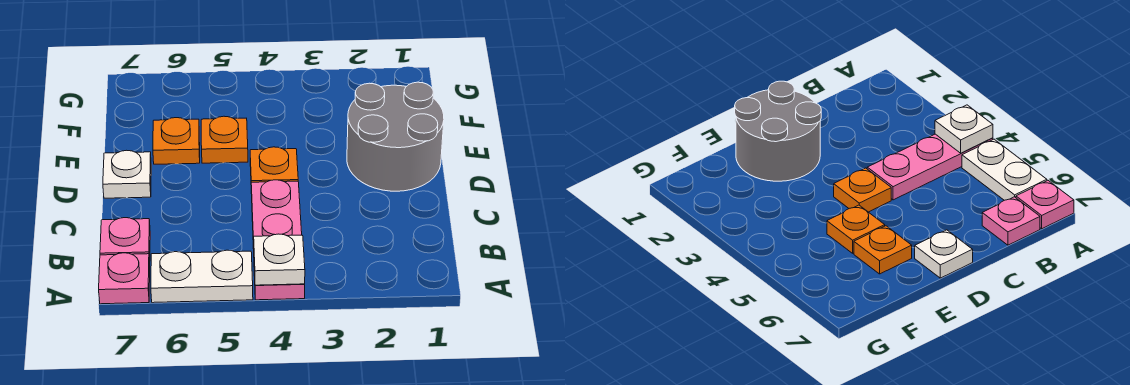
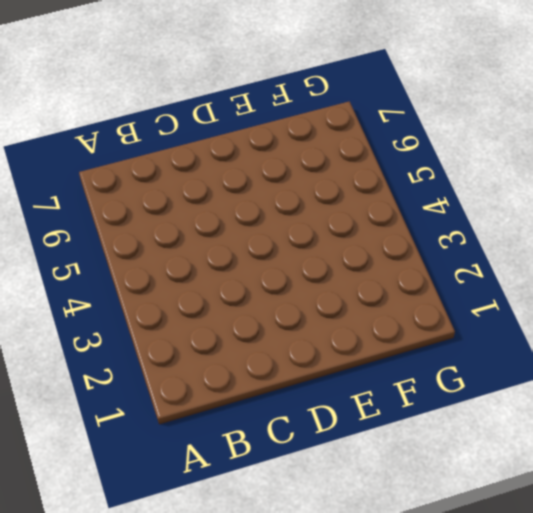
none -> pink plate A4:C4 level 1
none -> white plate A5:A6 level 1

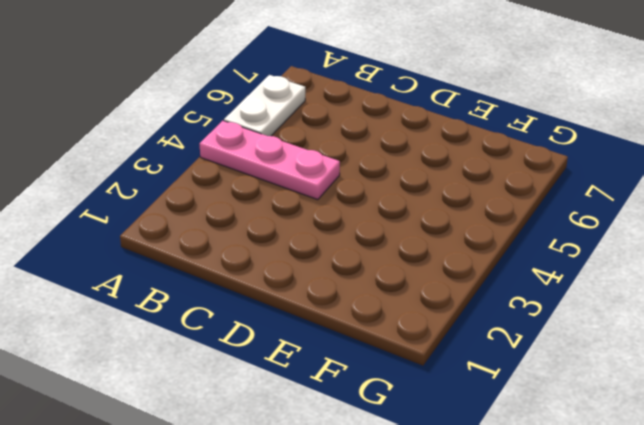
none -> pink plate A7 level 1
none -> pink plate B7 level 1

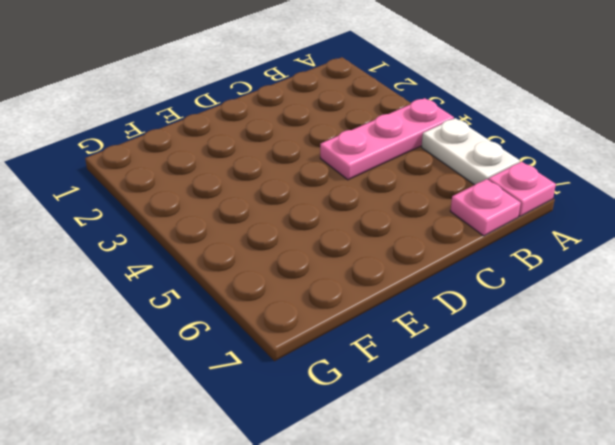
none -> grey round brick D1:E2 level 1
none -> orange plate D4 level 1

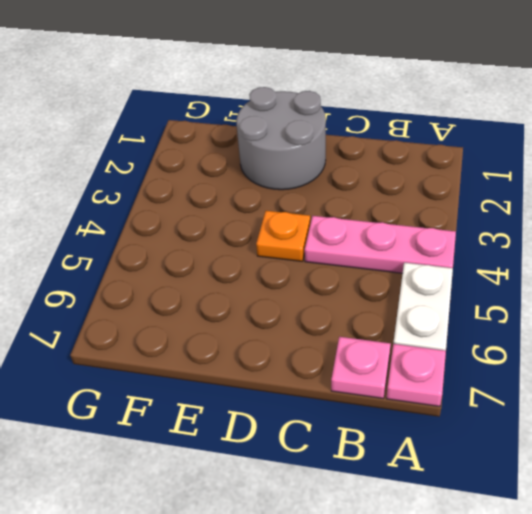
none -> white plate D7 level 1
none -> orange plate E5 level 1

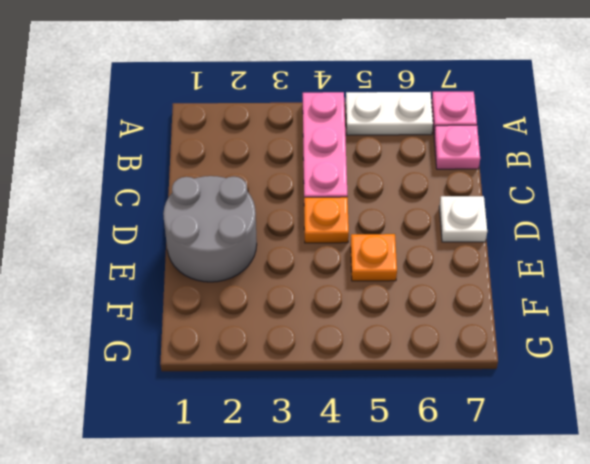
none -> orange plate E6 level 1
none -> white plate A4 level 2

